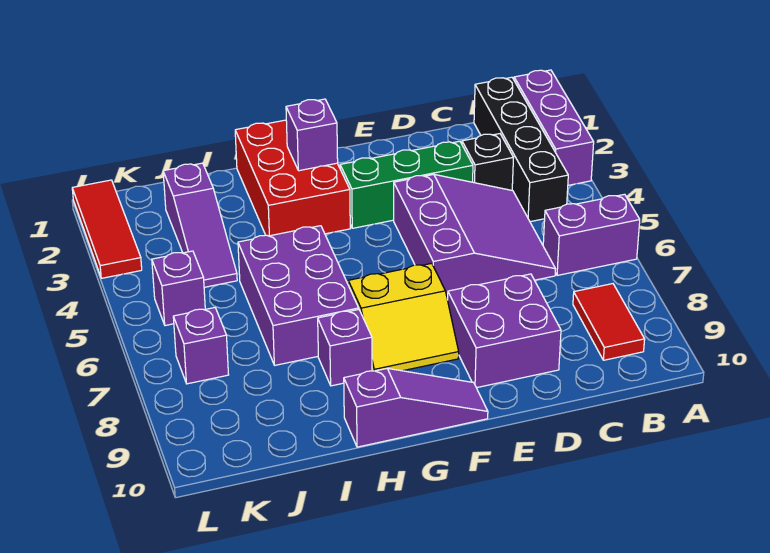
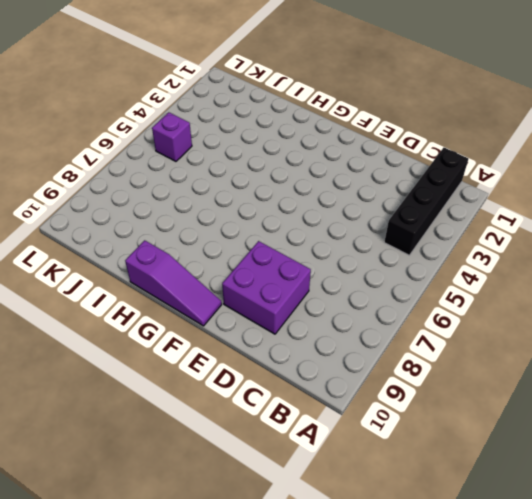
none -> purple brick A1:A3 level 1
none -> purple brick A6:B6 level 1
none -> red tile B8:B9 level 1

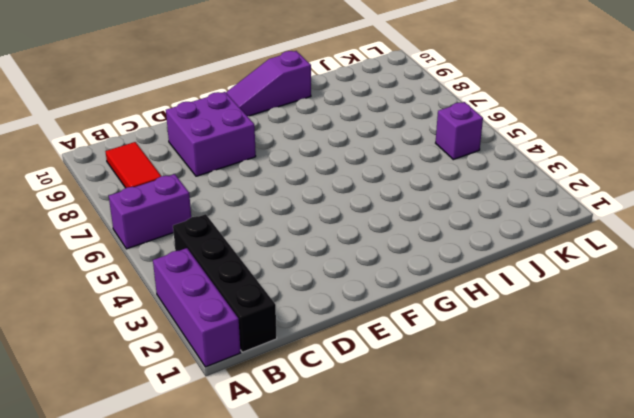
none -> black brick C3 level 1
none -> purple slope C4:E6 level 1 top E
none -> green brick D3:F3 level 1

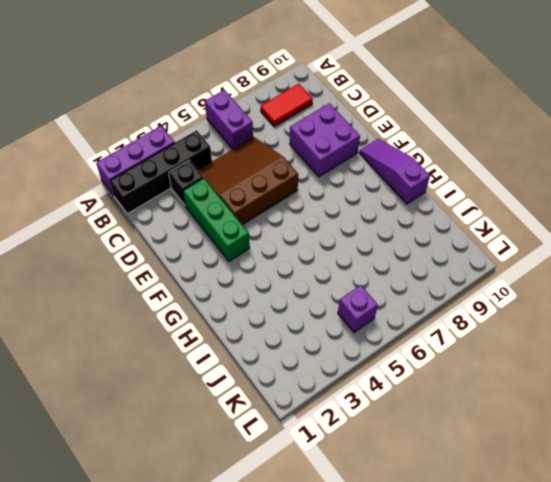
brown slope C4:E6 level 1 top E -> purple slope C4:E6 level 1 top E
none -> yellow slope F7:G8 level 1 top 7
none -> red brick G1:H3 level 1
none -> purple brick H5:I7 level 1

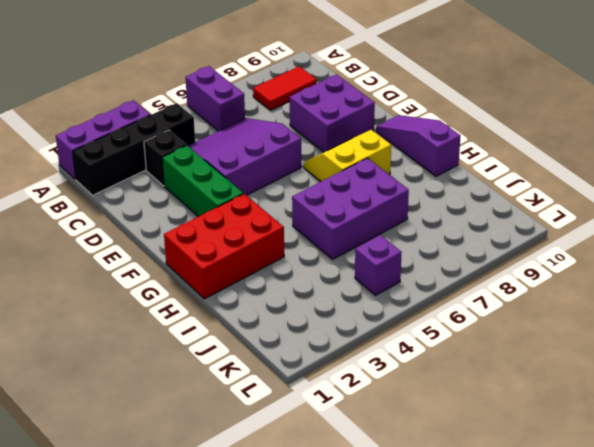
yellow slope F7:G8 level 1 top G -> yellow slope F7:G8 level 1 top 7
none -> purple brick H8 level 1
none -> purple slope J2:J4 level 1 top 2
none -> purple brick K7 level 1

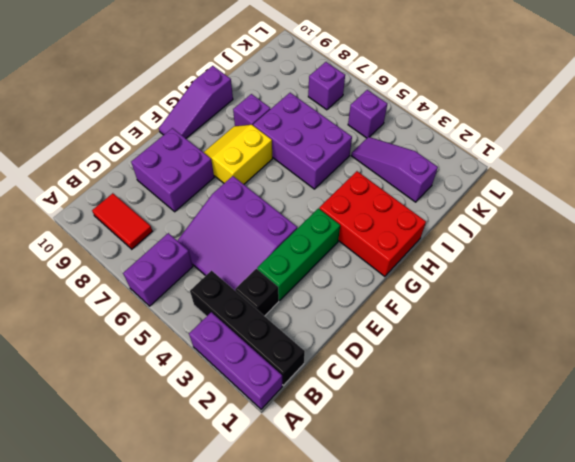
none -> red tile L1:L3 level 1
none -> purple brick G2 level 2

